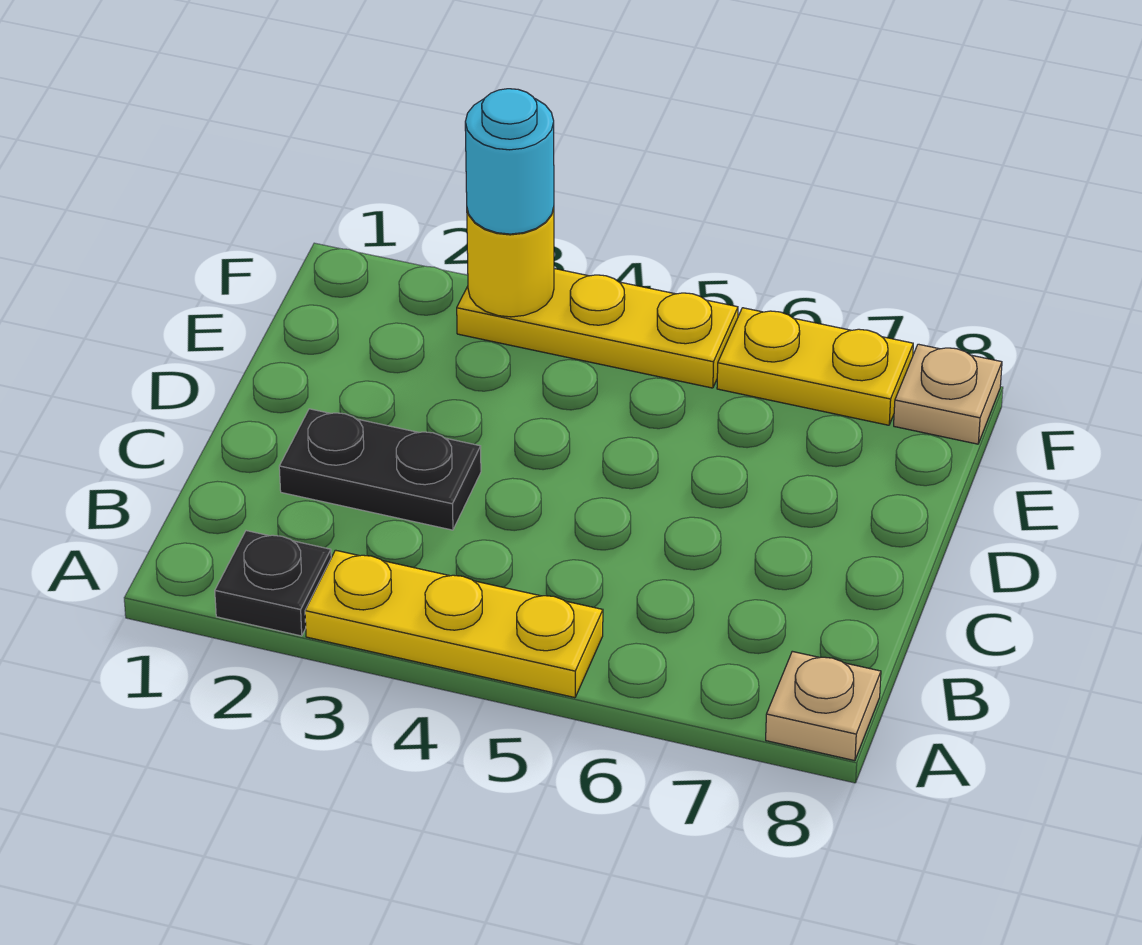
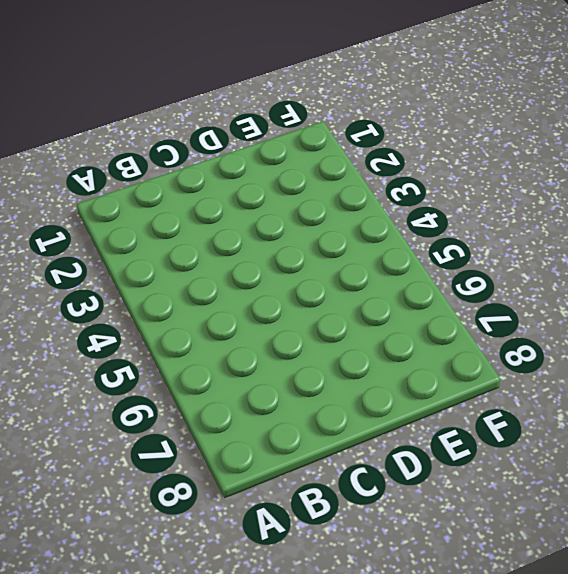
none -> black plate A2 level 1
none -> yellow plate A3:A5 level 1

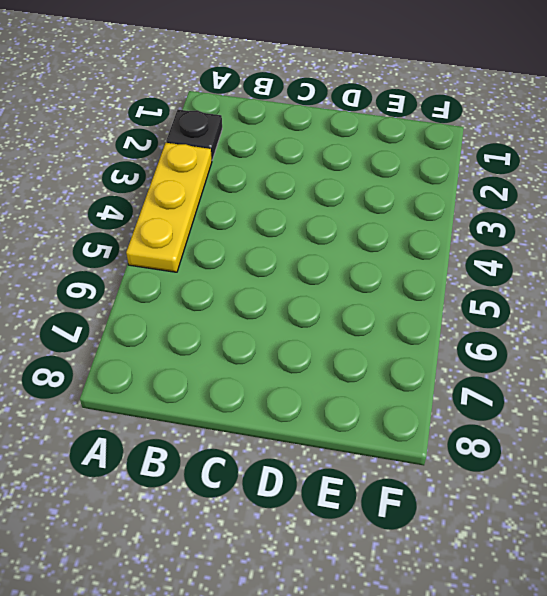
none -> tan plate A8 level 1
none -> black plate C2:C3 level 1

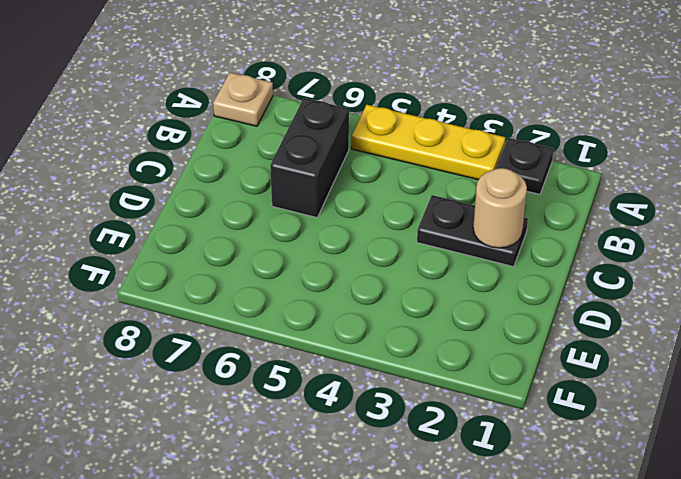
black brick B6:C6 level 1 -> none
tan round brick C2 level 2 -> none
none -> yellow plate F3:F5 level 1
none -> yellow plate F6:F7 level 1

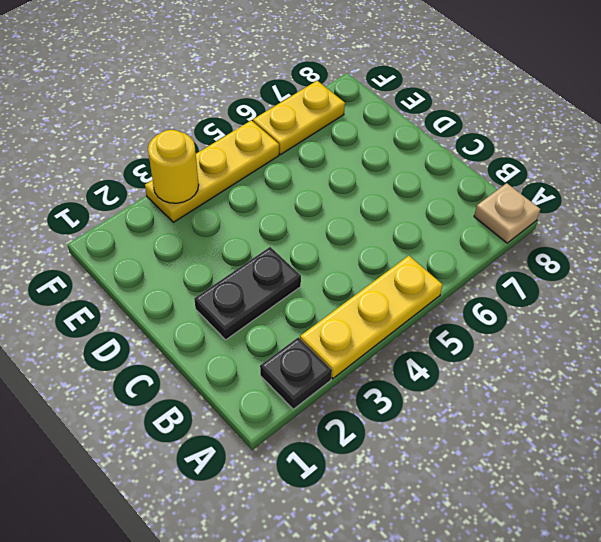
none -> tan plate F8 level 1
none -> cyan round brick F3 level 3

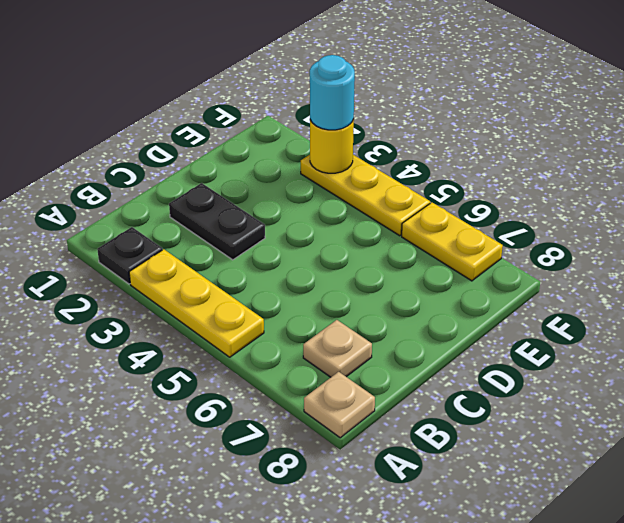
tan plate B7 level 1 -> tan plate F8 level 1

